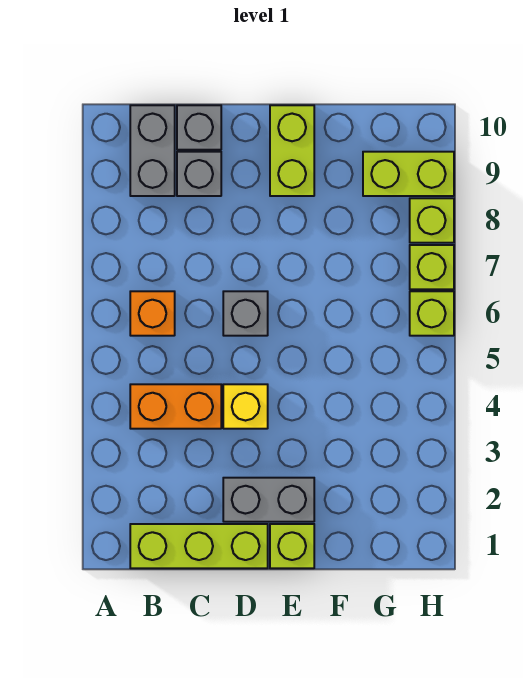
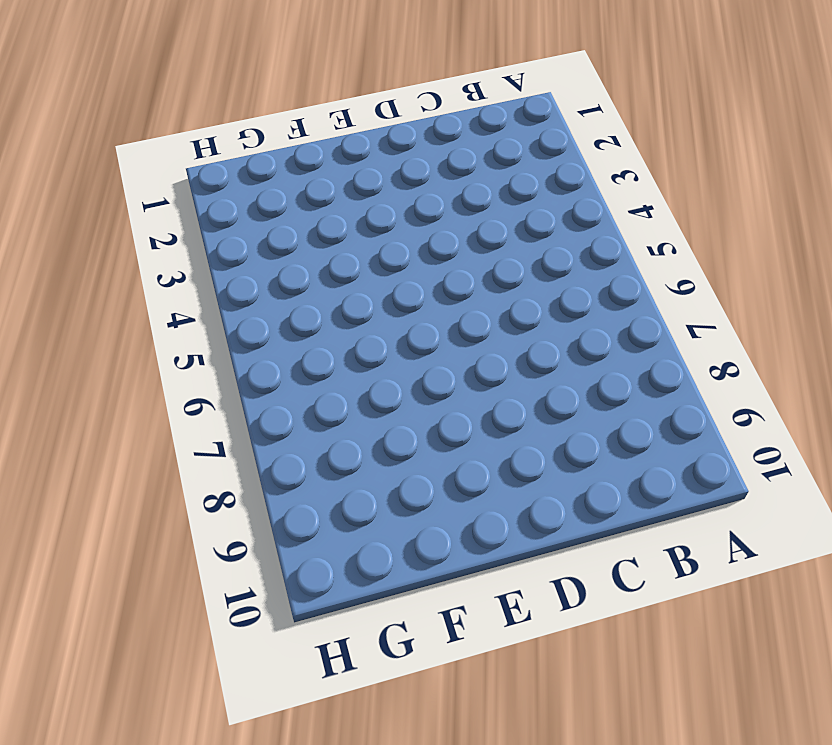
none -> lime brick B1:D1 level 1
none -> orange brick B4:C4 level 1
none -> orange brick B6 level 1

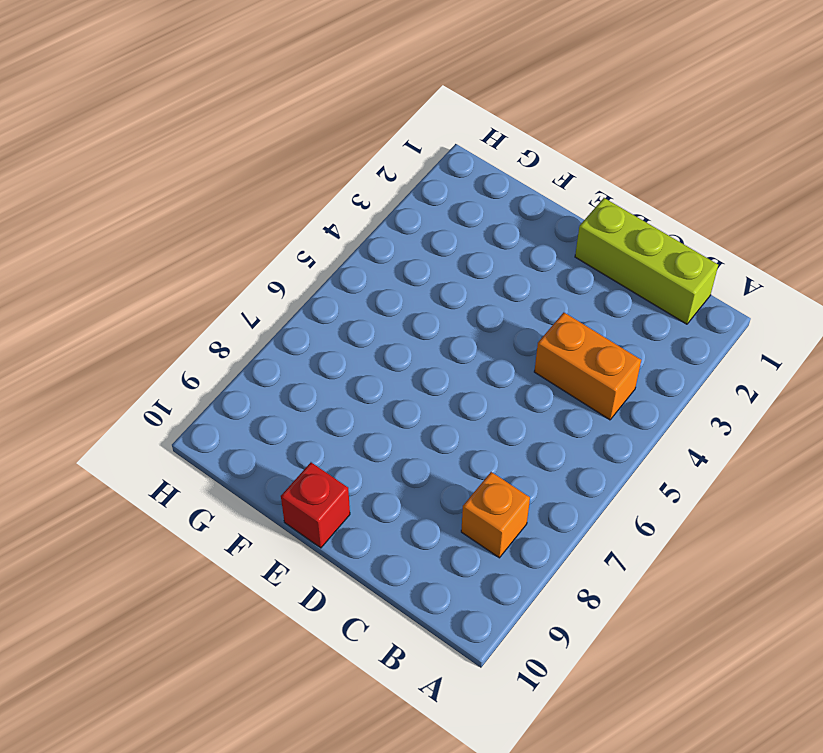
orange brick B8 level 1 -> orange brick B6 level 1
red brick E10 level 1 -> lime brick E9:E10 level 1
none -> grey brick B9:B10 level 1
none -> grey brick C9 level 1
none -> grey brick C10 level 1

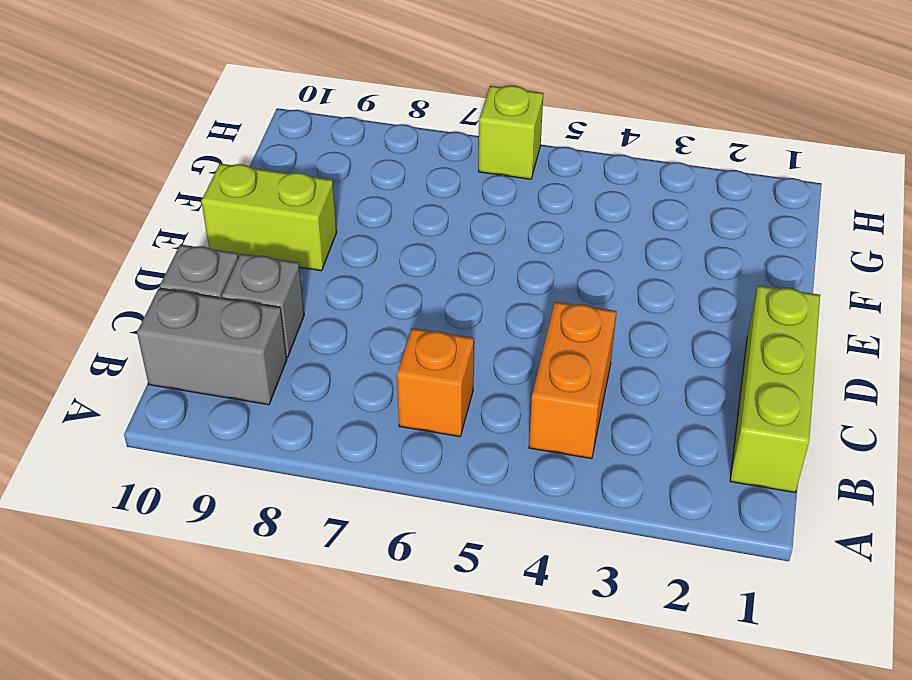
none -> grey brick D2:E2 level 1
none -> yellow brick D4 level 1
none -> grey brick D6 level 1

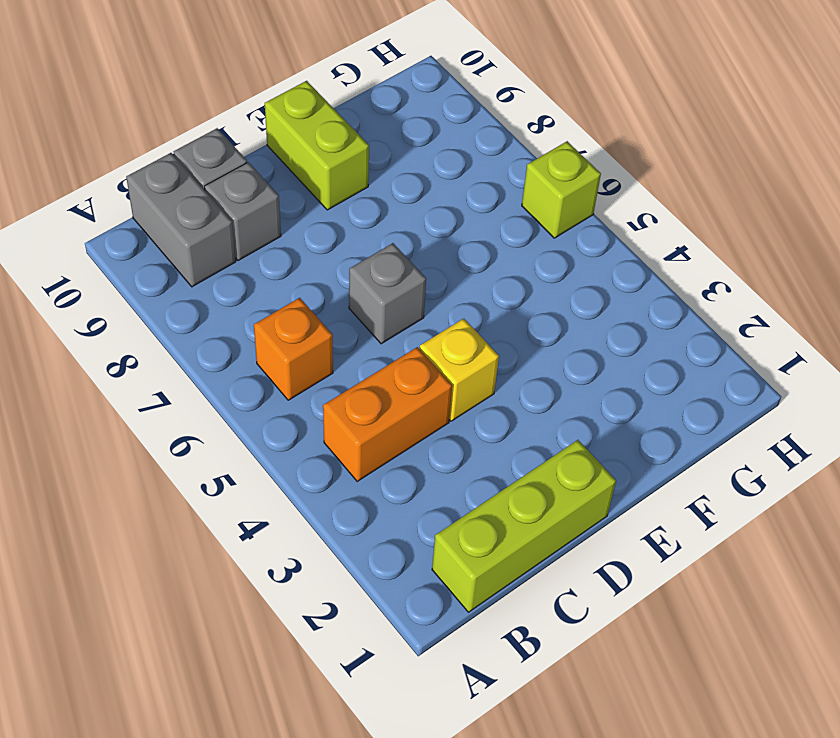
none -> grey brick D2:E2 level 1
none -> lime brick E1 level 1
none -> lime brick G9:H9 level 1

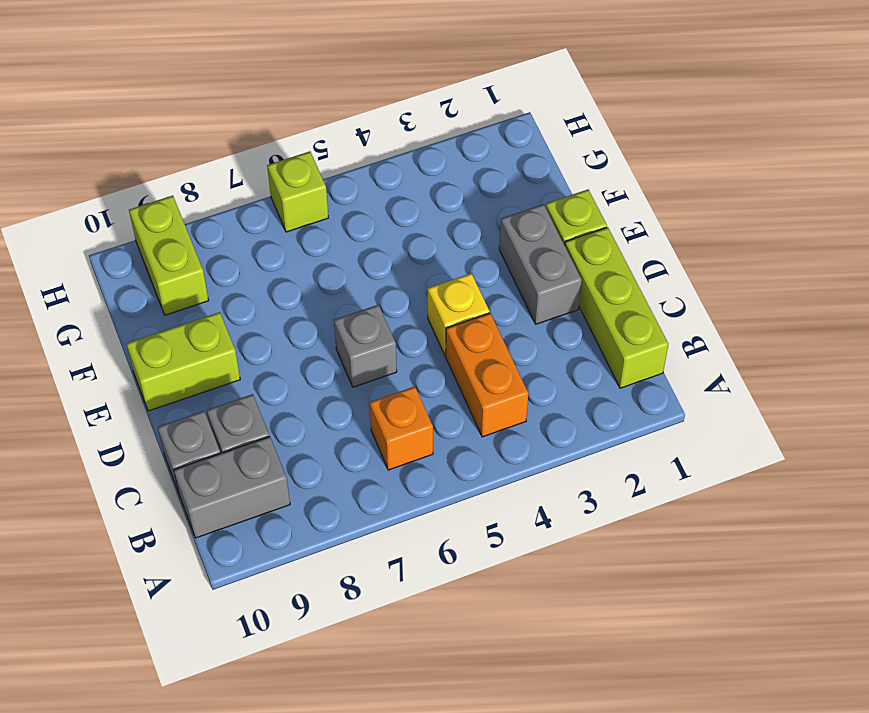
none -> lime brick H7 level 1
none -> lime brick H8 level 1

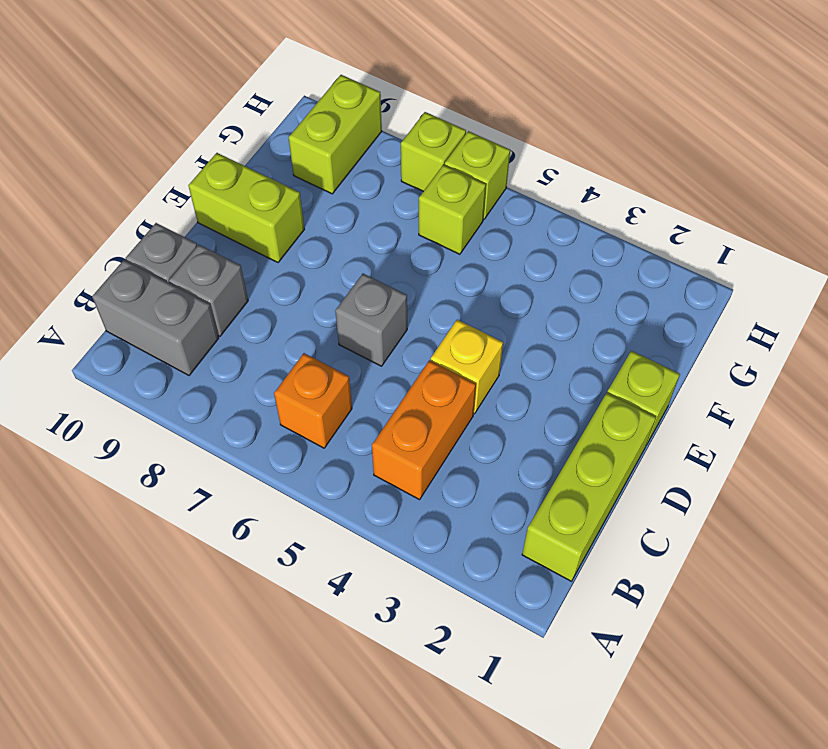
lime brick G6 level 1 -> lime brick H8 level 1
none -> grey brick D2:E2 level 1

